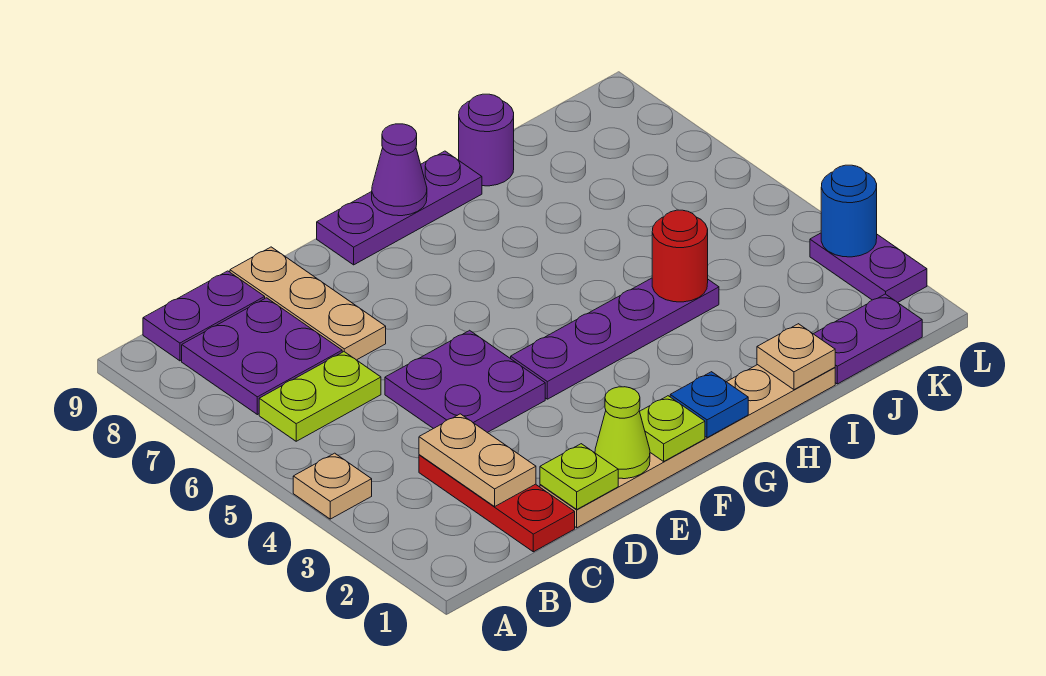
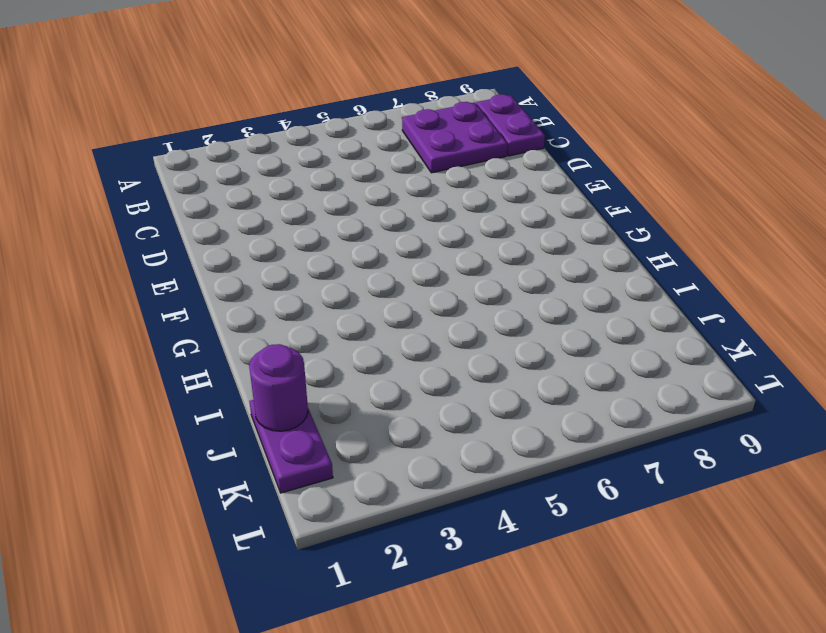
purple round brick J1 level 2 -> purple round brick I9 level 1
none -> tan plate A4 level 1
none -> lime plate B6:C6 level 1
none -> red plate C1:C3 level 1

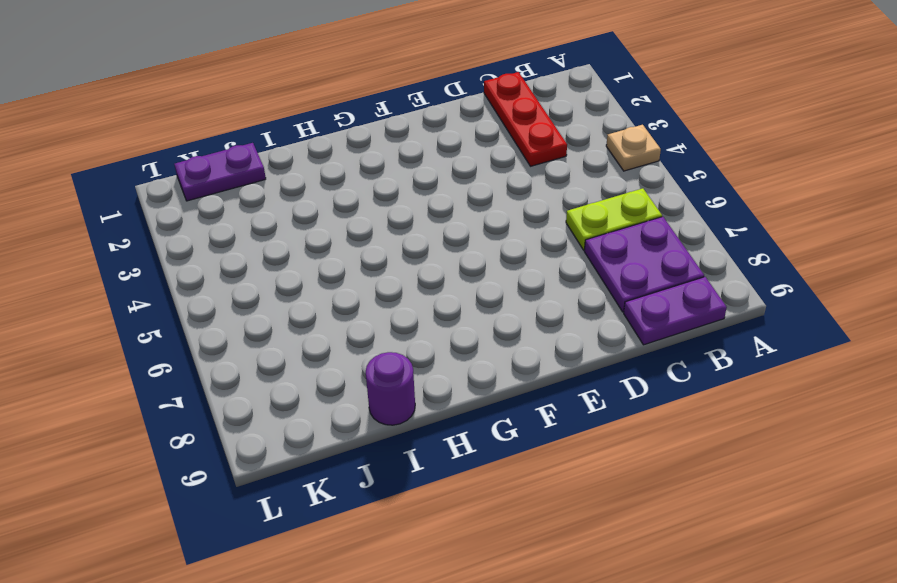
none -> tan plate D1:I1 level 1
none -> purple plate D4:E5 level 1
none -> tan plate D7:D9 level 1

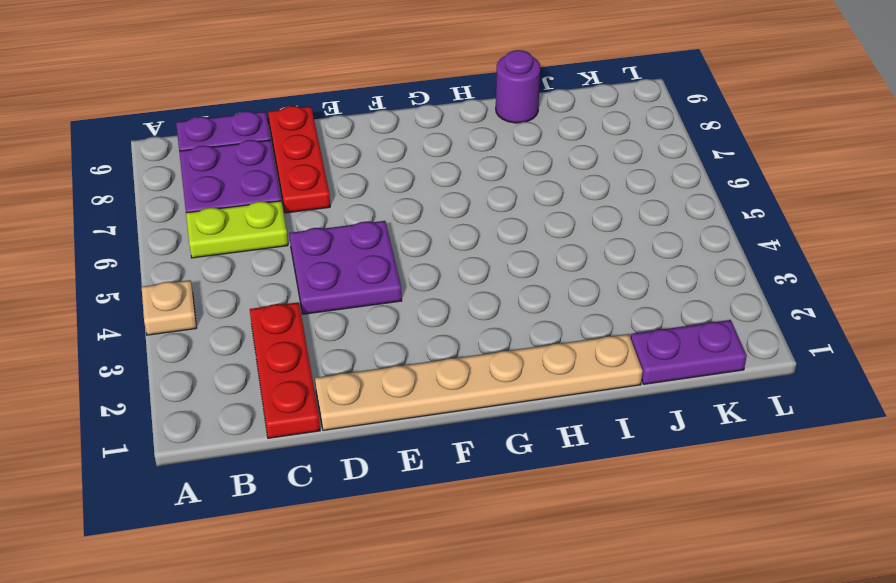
red plate D7:D9 level 1 -> tan plate D7:D9 level 1
none -> purple plate F4:I4 level 1
none -> purple plate F9:H9 level 1
none -> purple plate L2:L3 level 1

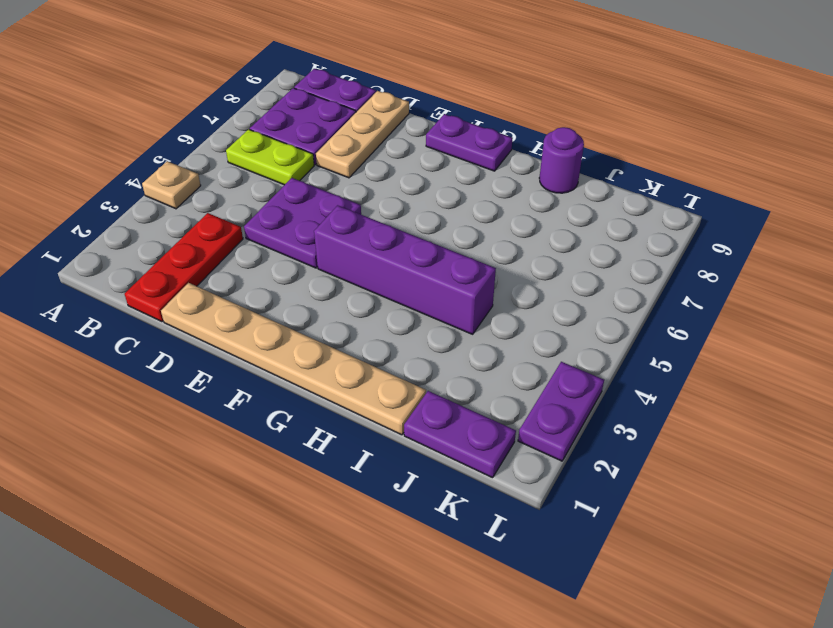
purple brick F4:I4 level 1 -> purple plate F4:I4 level 1
purple plate F9:G9 level 1 -> purple plate F9:H9 level 1
none -> tan plate C2:C3 level 2
none -> lime plate D1 level 2
none -> lime cone E1 level 2

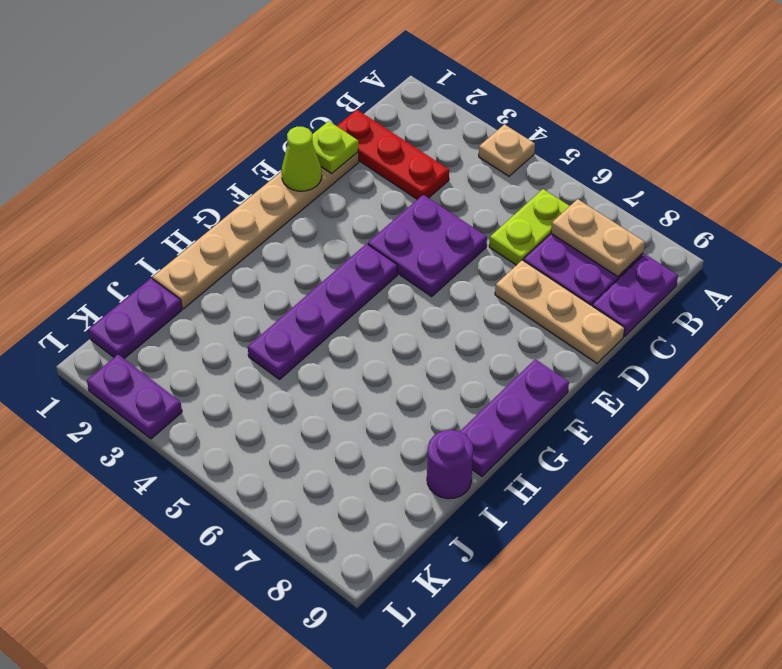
tan plate B7:B8 level 2 -> tan plate C2:C3 level 2
none -> lime plate F1 level 2
none -> blue plate G1 level 2
none -> purple cone G9 level 2

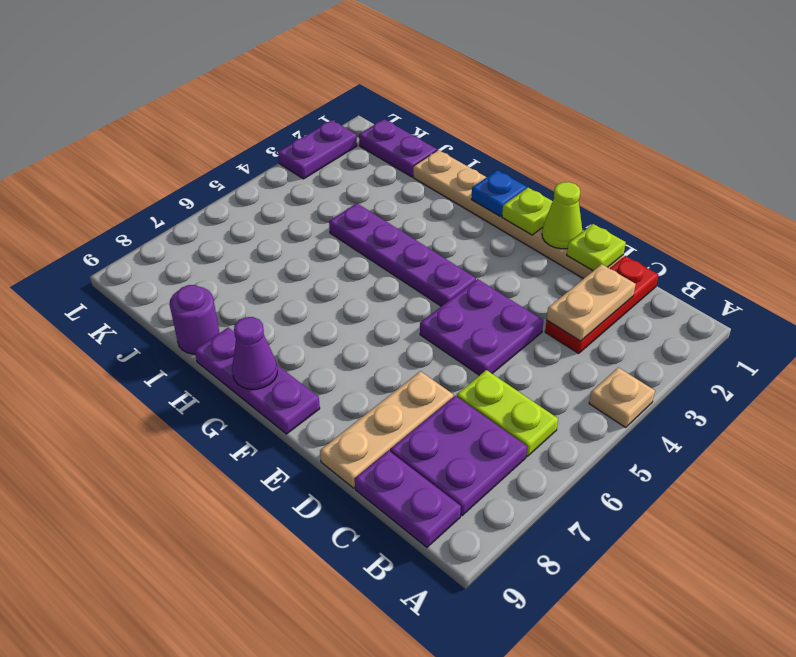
none -> tan plate I1 level 2
none -> red round brick I4 level 2
none -> blue round brick L3 level 2

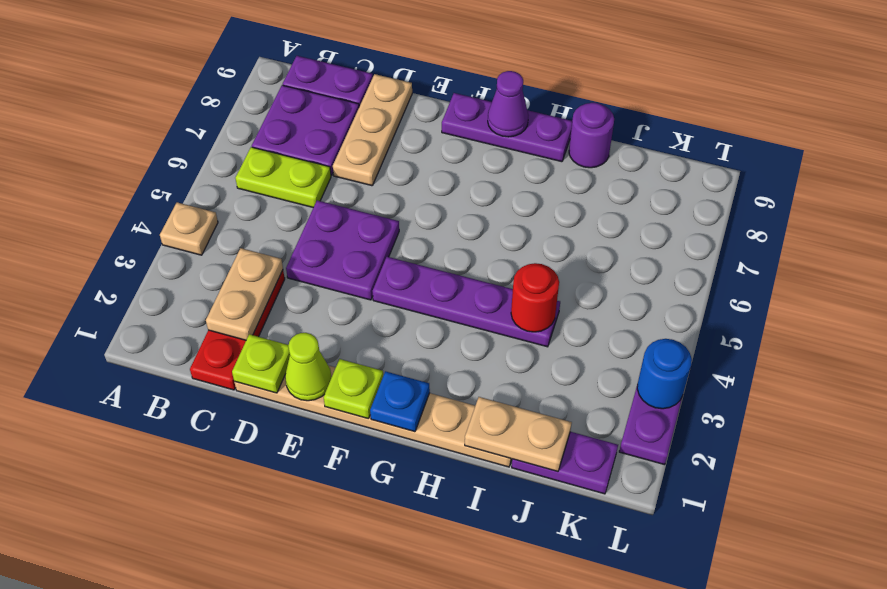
tan plate I1:J1 level 2 -> tan plate I1 level 2

